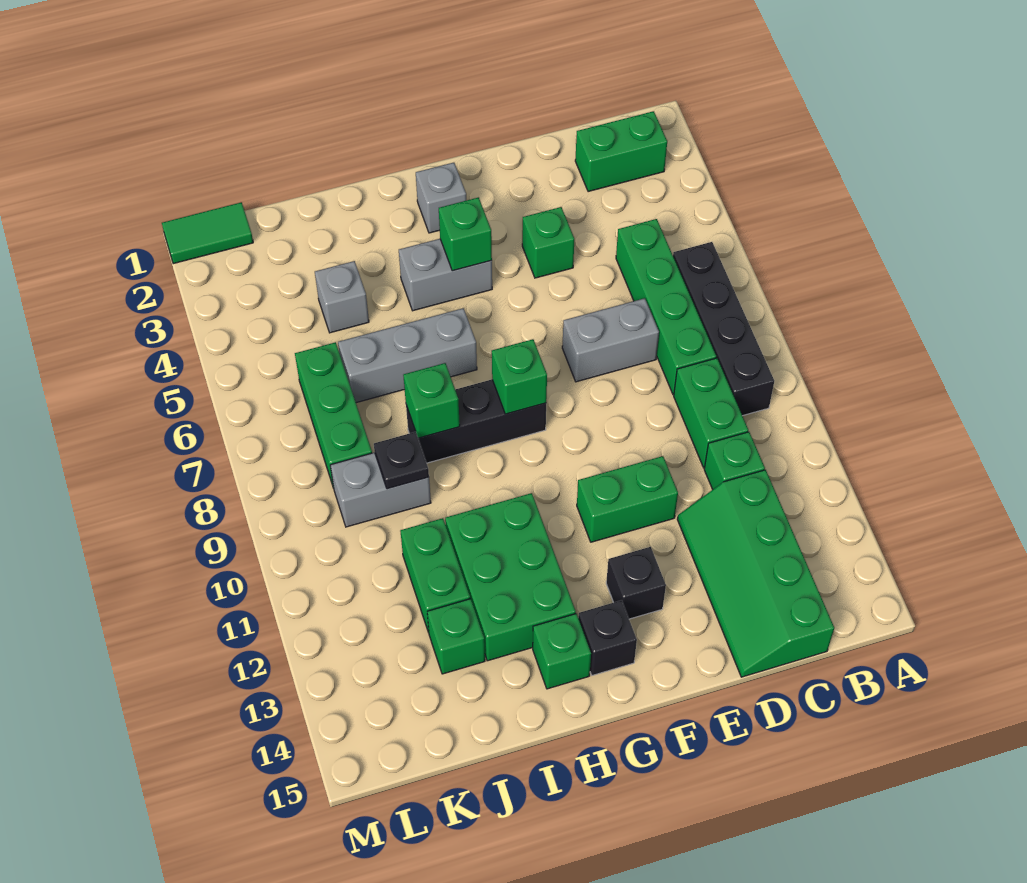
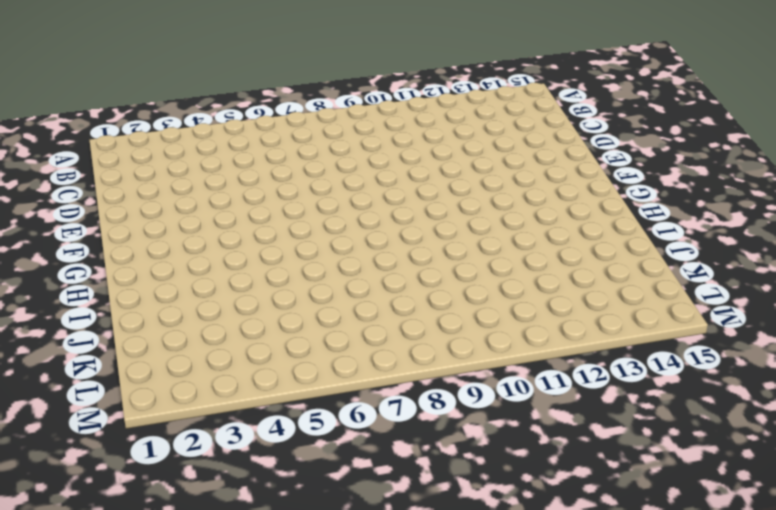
none -> green brick B2:C2 level 1
none -> black brick B6:B9 level 1
none -> green brick C5:C8 level 1

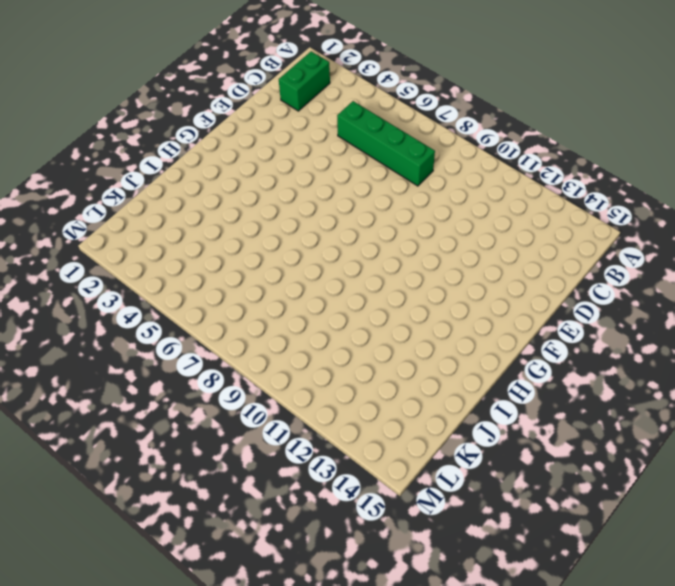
none -> black brick B6:B9 level 1
none -> green brick C9:C10 level 1
none -> green brick C11 level 1

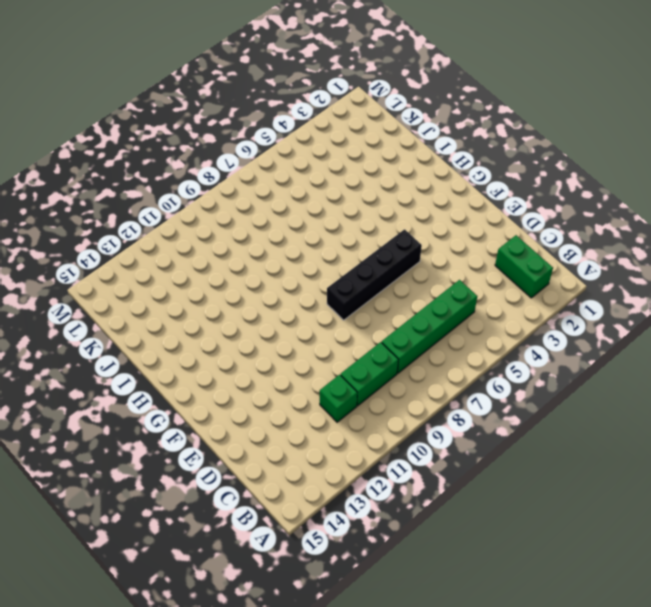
black brick F5:F8 level 1 -> black brick B6:B9 level 1
none -> green slope C12:D15 level 1 top C
none -> grey brick D7:E7 level 1
none -> green brick E4 level 1

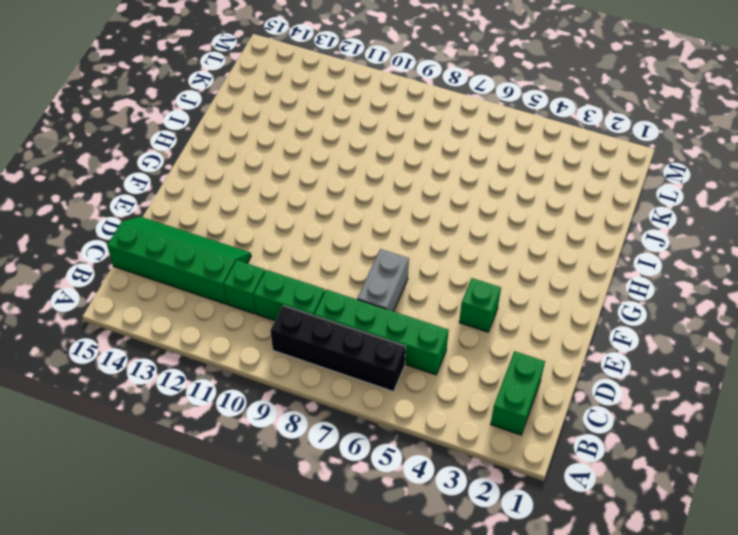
none -> green brick E11:F11 level 1
none -> black brick F13 level 1
none -> grey brick G2 level 1

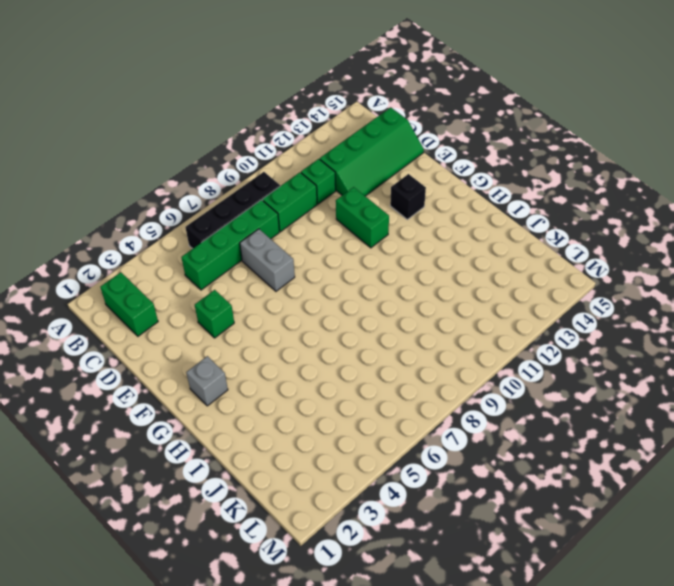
none -> grey brick G4:H4 level 1
none -> black brick G8:I8 level 1
none -> black brick G14 level 1

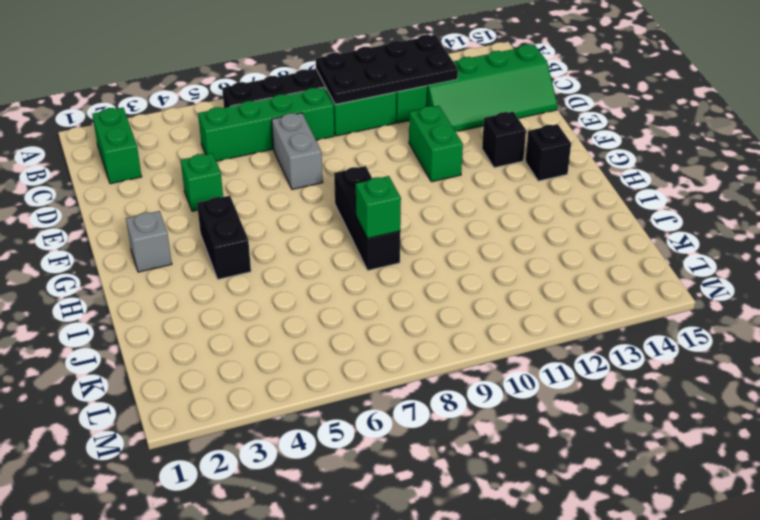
black plate B9:C12 level 2 -> none
black brick G4:H4 level 1 -> grey brick G4:H4 level 1
none -> grey brick H6:J6 level 1
none -> green brick H11:I13 level 1
none -> green brick H14 level 1

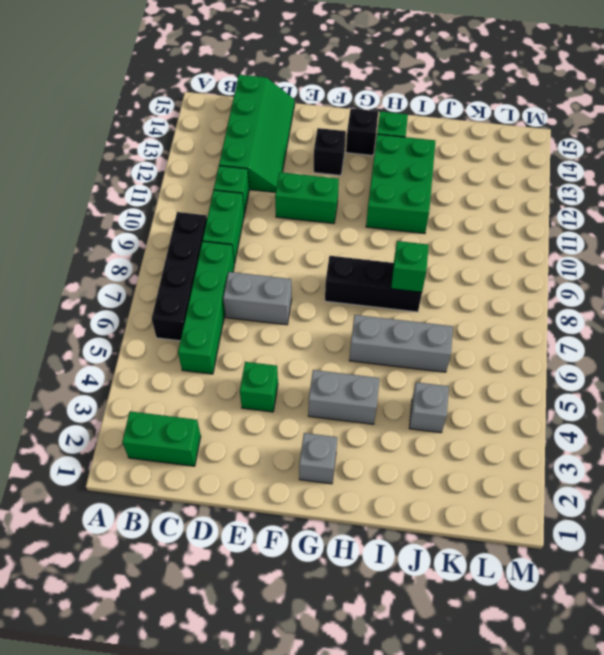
none -> grey brick J9:K9 level 1
none -> green brick J11:J12 level 1
none -> green brick J13 level 1

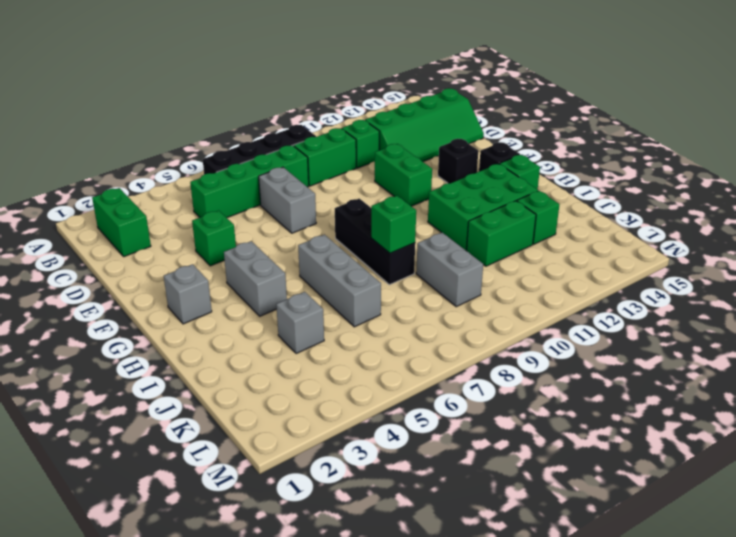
none -> green brick K6:K8 level 1
none -> green tile L1:M1 level 1
none -> green brick G4 level 2

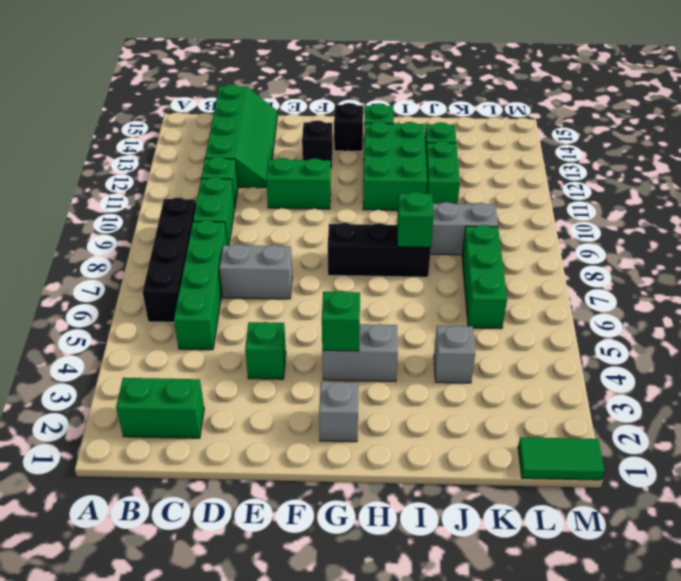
none -> grey brick H6:J6 level 1
none -> green brick G8 level 2
none -> black plate J9 level 2

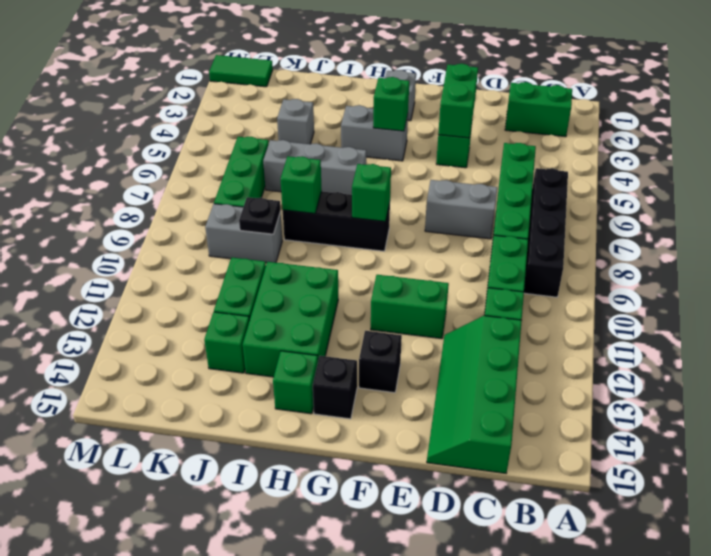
green brick E3:E4 level 2 -> none

